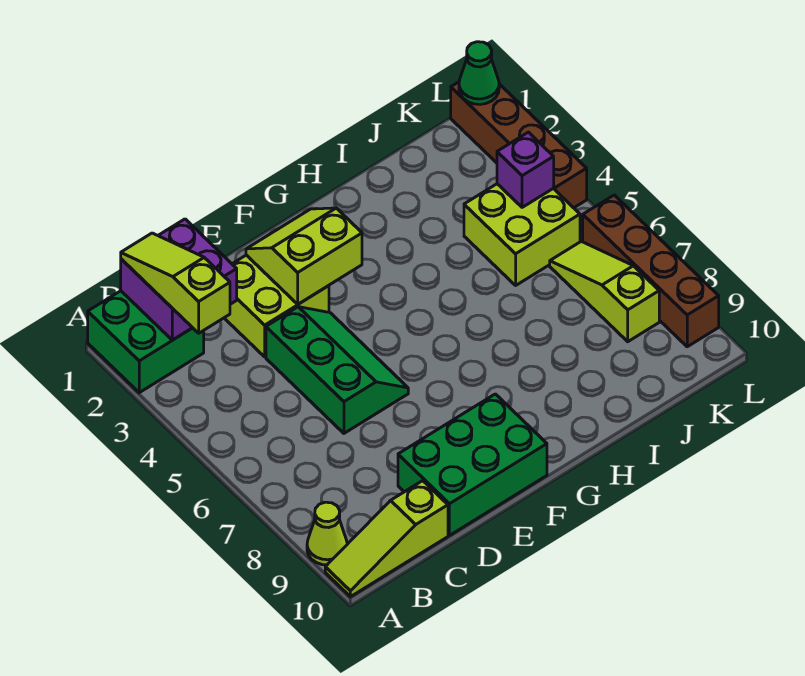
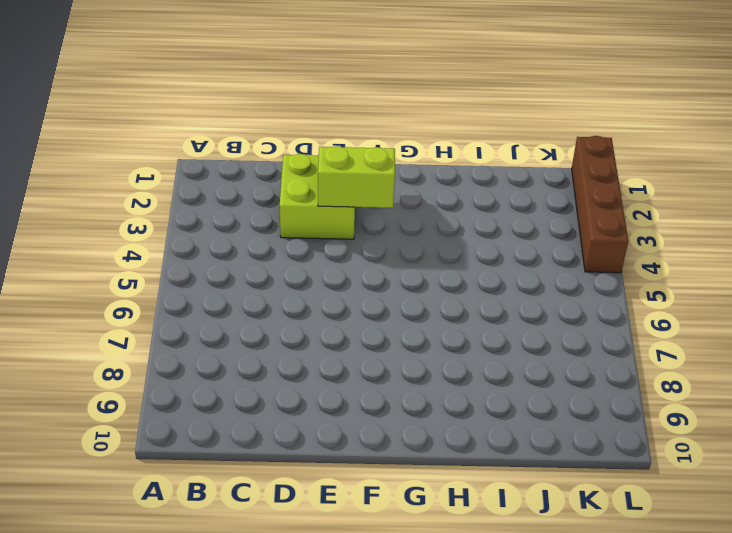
none -> green brick A1:B2 level 1
none -> lime cone A9 level 1
none -> lime slope A10:C10 level 1 top C

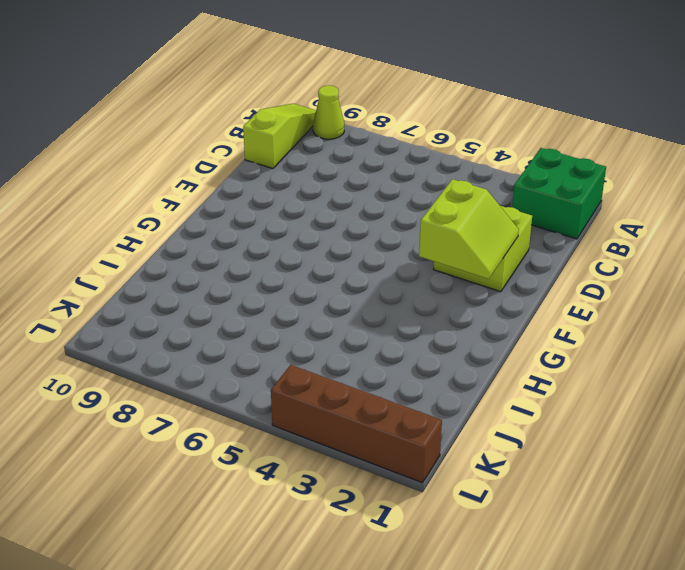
none -> green slope D4:E6 level 1 top D
none -> green brick D9:F10 level 1
none -> lime brick J4:K5 level 1

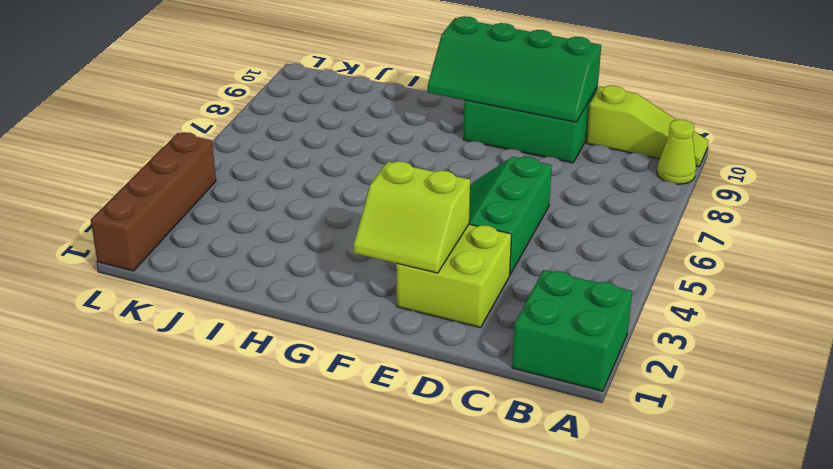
green slope D9:G10 level 2 top 10 -> none
none -> lime brick J4:K5 level 1
none -> lime slope K6:K8 level 1 top 8
none -> brown brick L6:L9 level 1

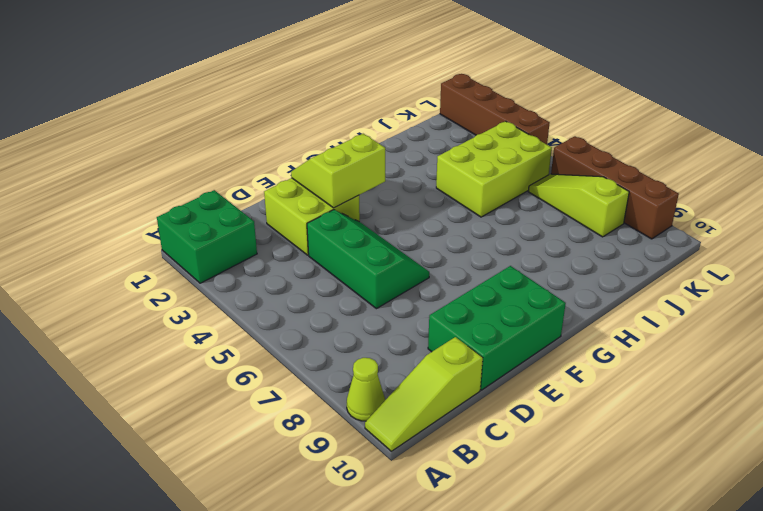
lime brick I4:K5 level 1 -> lime brick J4:K5 level 1
none -> purple brick B1:C2 level 2
none -> purple brick K4 level 2
none -> green cone L1 level 2

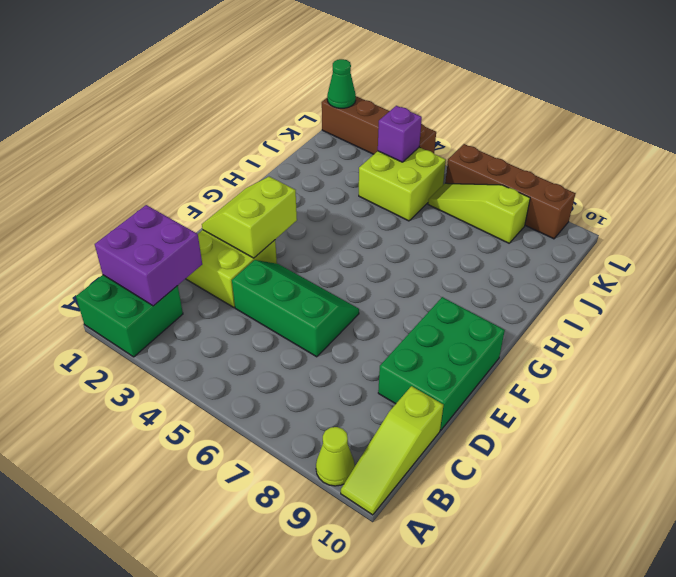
none -> lime slope B1:B3 level 3 top 3

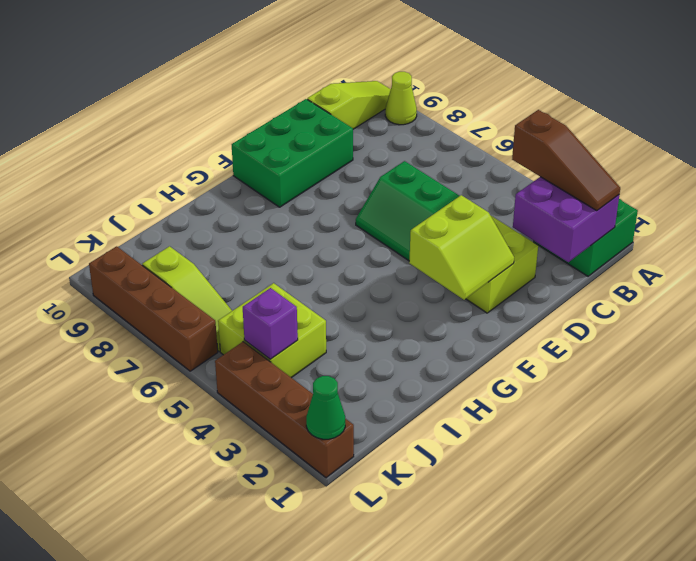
brown slope B1:B3 level 3 top 3 -> lime slope B1:B3 level 3 top 3

